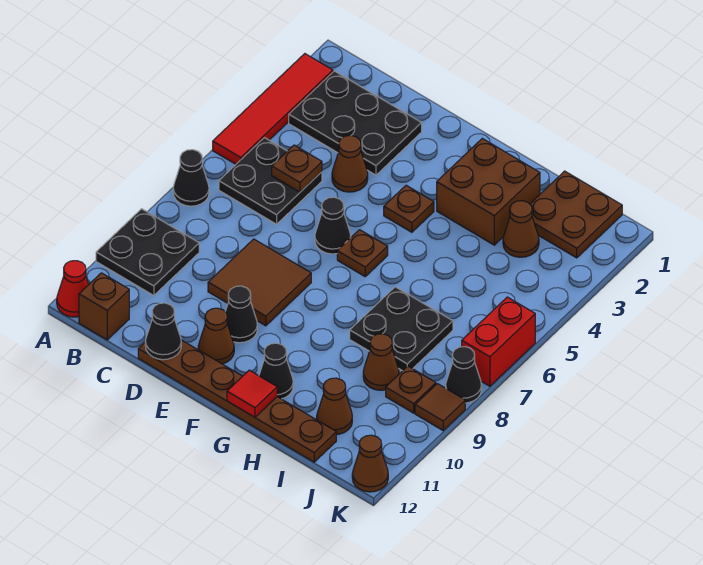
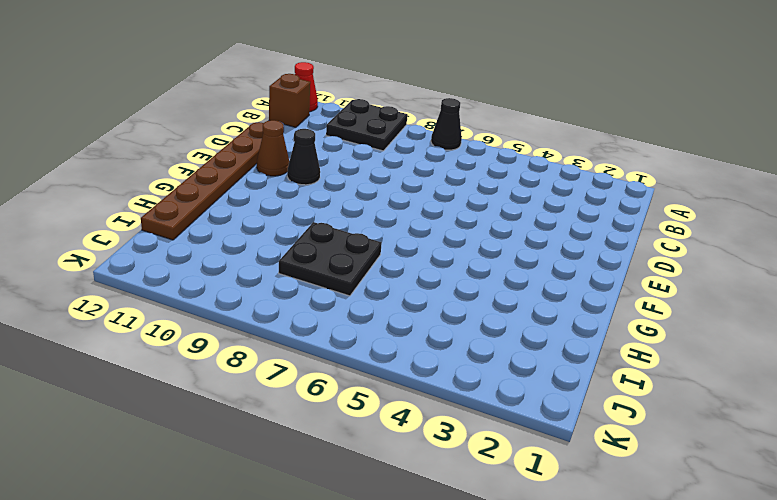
none -> red tile A2:A5 level 1
none -> black plate B2:D3 level 1
none -> black plate B5:C6 level 1
none -> brown cone D4 level 1

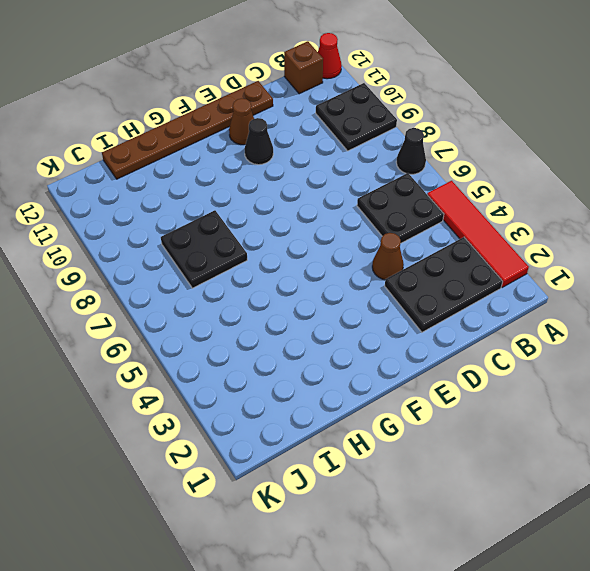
none -> brown tile D8:E9 level 1
none -> black cone E6 level 1
none -> brown plate F4 level 1
none -> brown plate F6 level 1

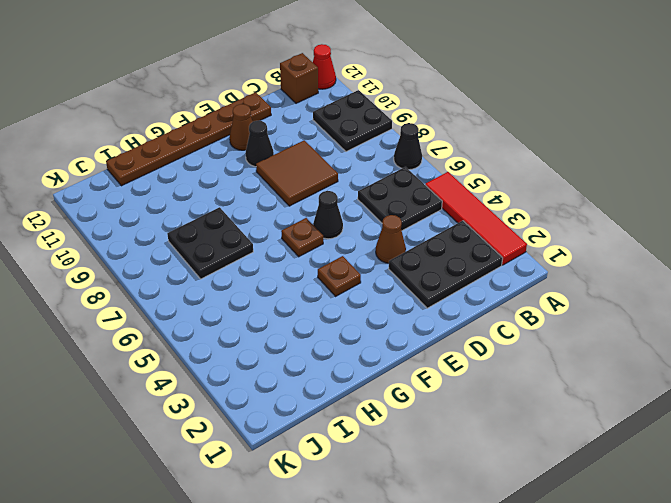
none -> brown brick G2:H3 level 1
none -> black cone G11 level 1
none -> brown plate I1:J2 level 1
none -> brown cone I3 level 1

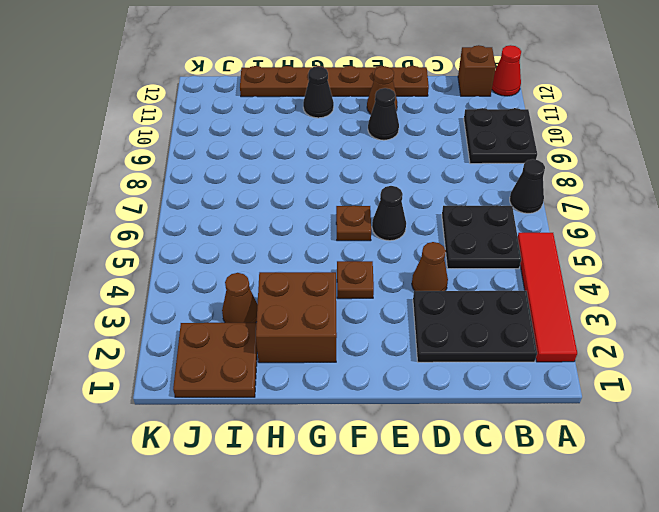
none -> brown tile D8:E9 level 1
none -> black plate H7:I8 level 1
none -> brown cone I9 level 1
none -> brown cone I11 level 1

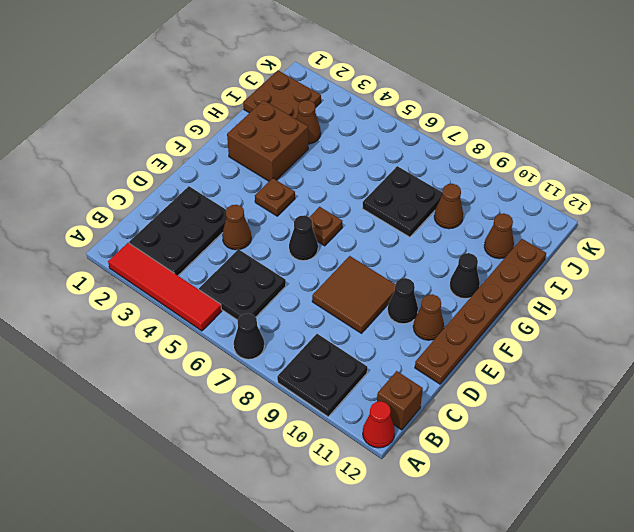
none -> brown plate J9 level 1
none -> red brick K6:K7 level 1
none -> black cone K8 level 1
none -> brown tile K9 level 1

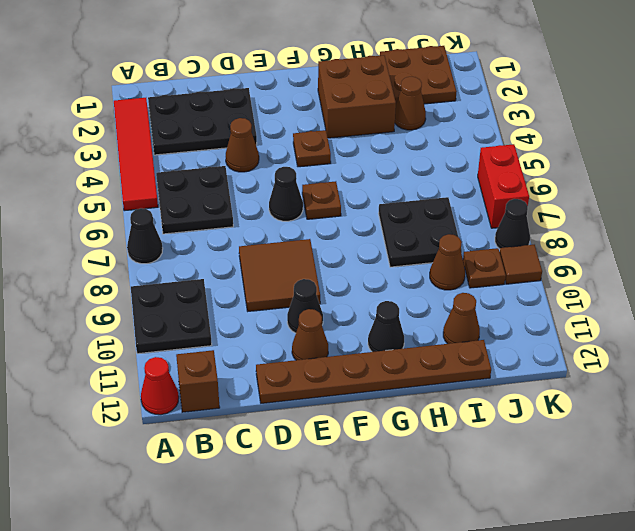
none -> brown cone K12 level 1
none -> brown plate C5 level 2
none -> black cone D12 level 2
none -> red tile G12 level 2

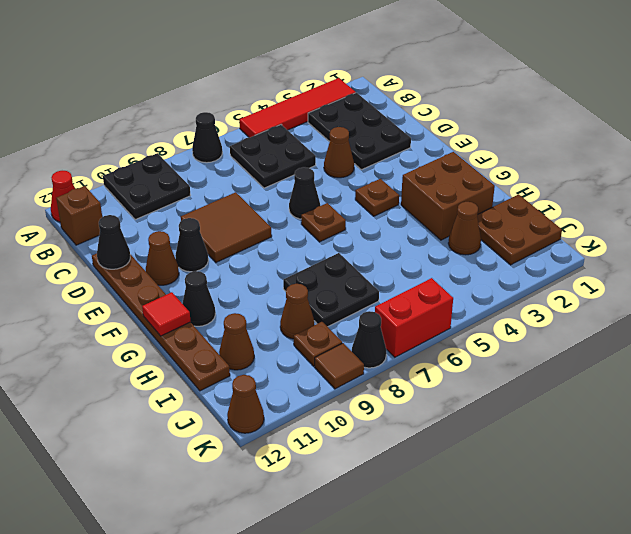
none -> brown plate C5 level 2

